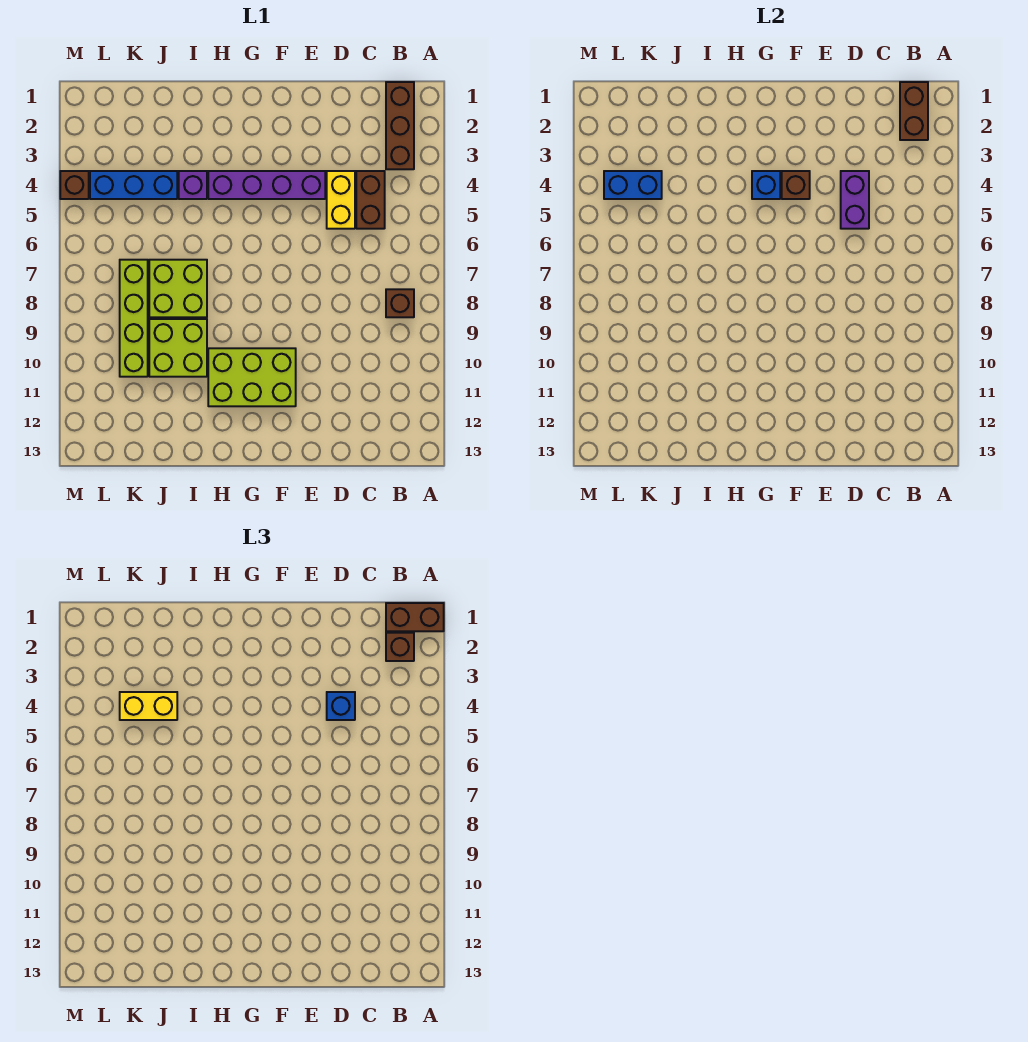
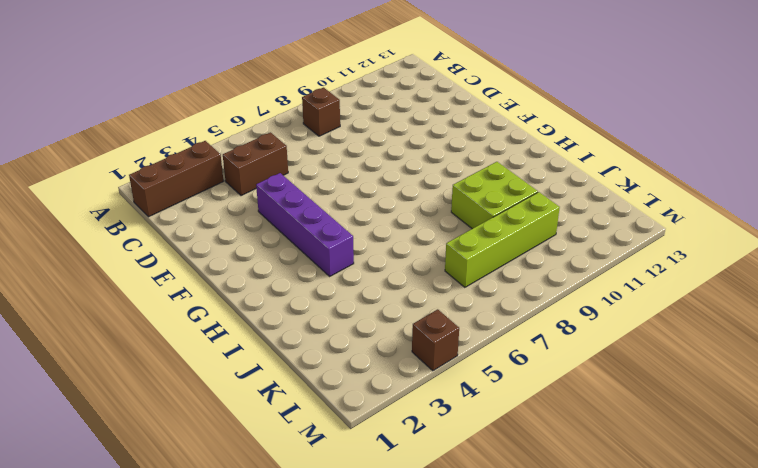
none -> yellow brick D4:D5 level 1
none -> lime brick F10:H11 level 1
none -> purple brick I4 level 1

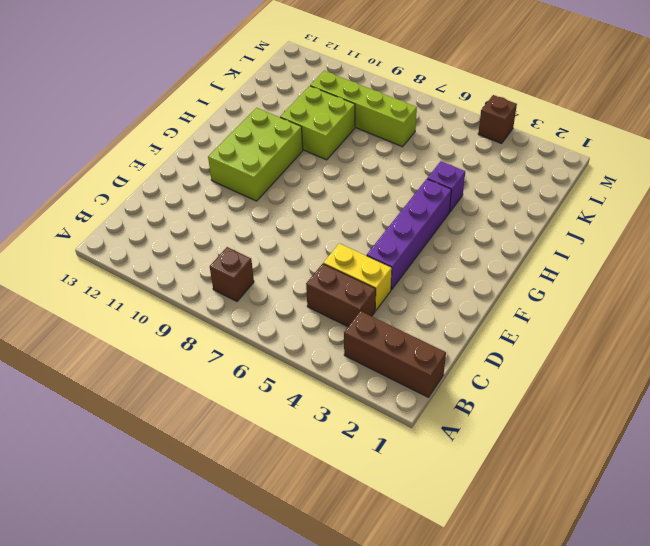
none -> lime brick I7:J8 level 1
none -> blue brick J4:L4 level 1
none -> brown brick B1:B2 level 2

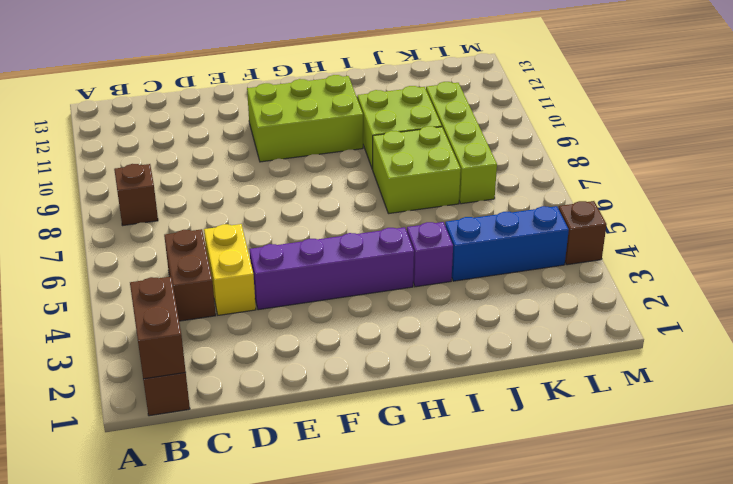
none -> purple brick D4:D5 level 2
none -> brown brick F4 level 2
none -> blue brick G4 level 2

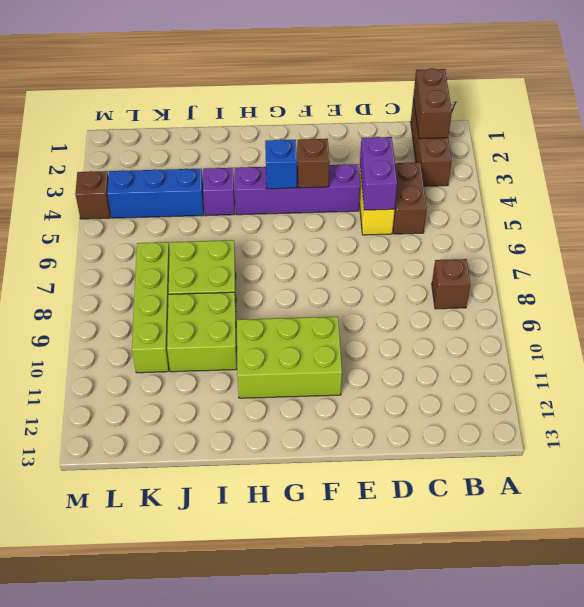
none -> blue brick K4:L4 level 2
none -> brown brick A1:B1 level 3
none -> brown brick B2 level 3

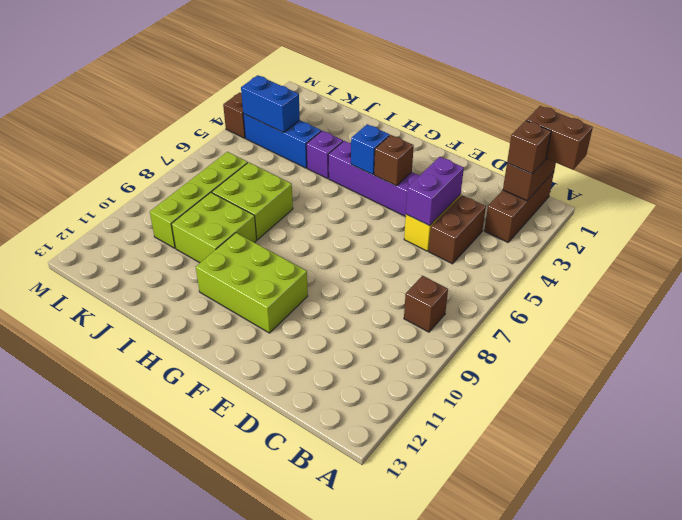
none -> blue brick D4 level 3
none -> yellow brick J4:K4 level 3

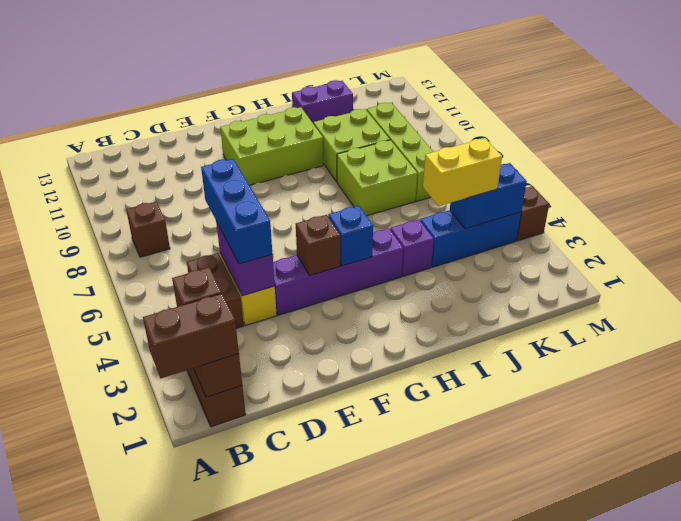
blue brick D4:D6 level 3 -> blue brick D4 level 3
purple brick I12:J12 level 1 -> none

